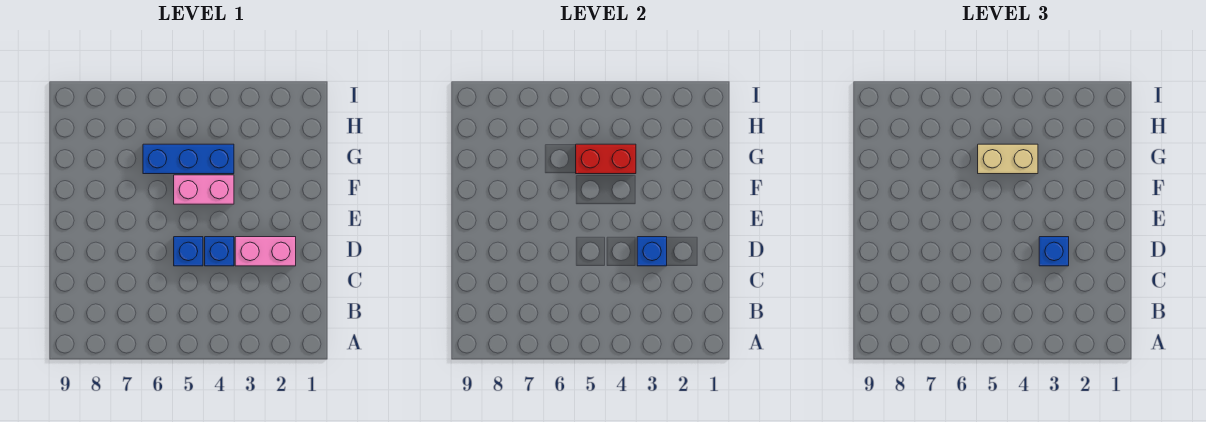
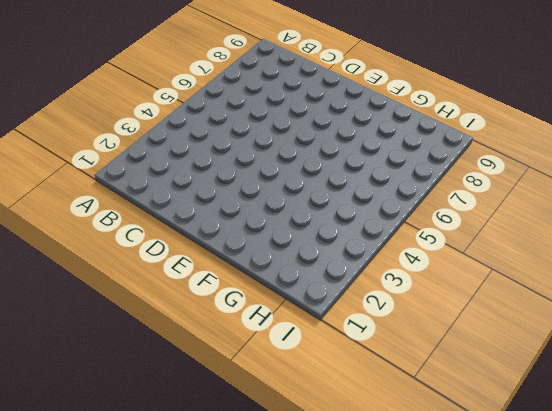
none -> pink brick D2:D3 level 1
none -> blue brick D4 level 1

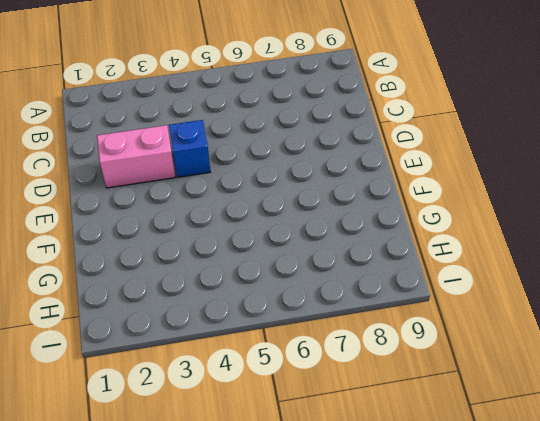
none -> blue brick D5 level 1
none -> pink brick F4:F5 level 1

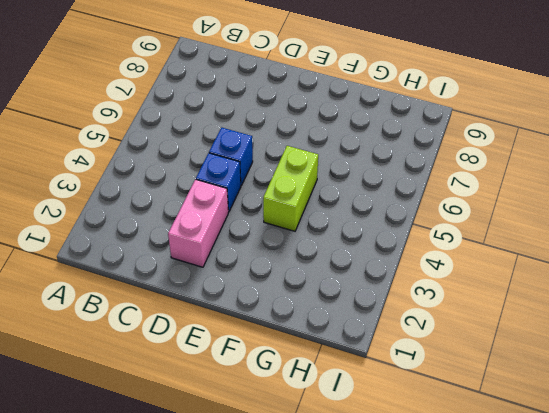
lime brick F4:F5 level 1 -> pink brick F4:F5 level 1
none -> blue brick G4:G6 level 1
none -> blue brick D3 level 2

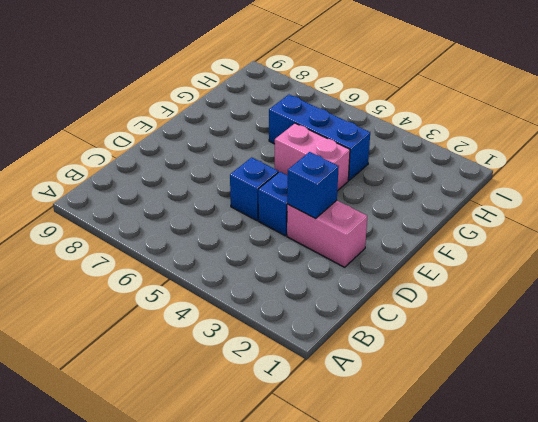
none -> red brick G4:G5 level 2
none -> blue brick D3 level 3

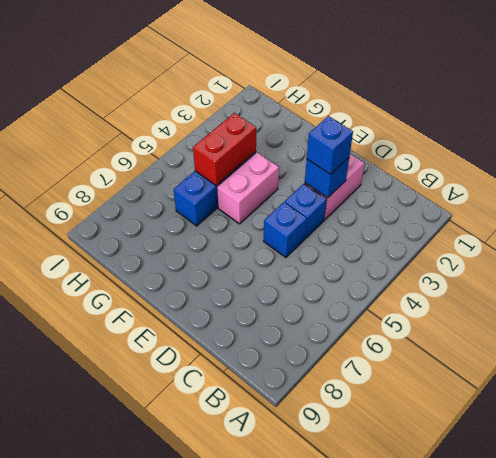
none -> tan brick G4:G5 level 3

